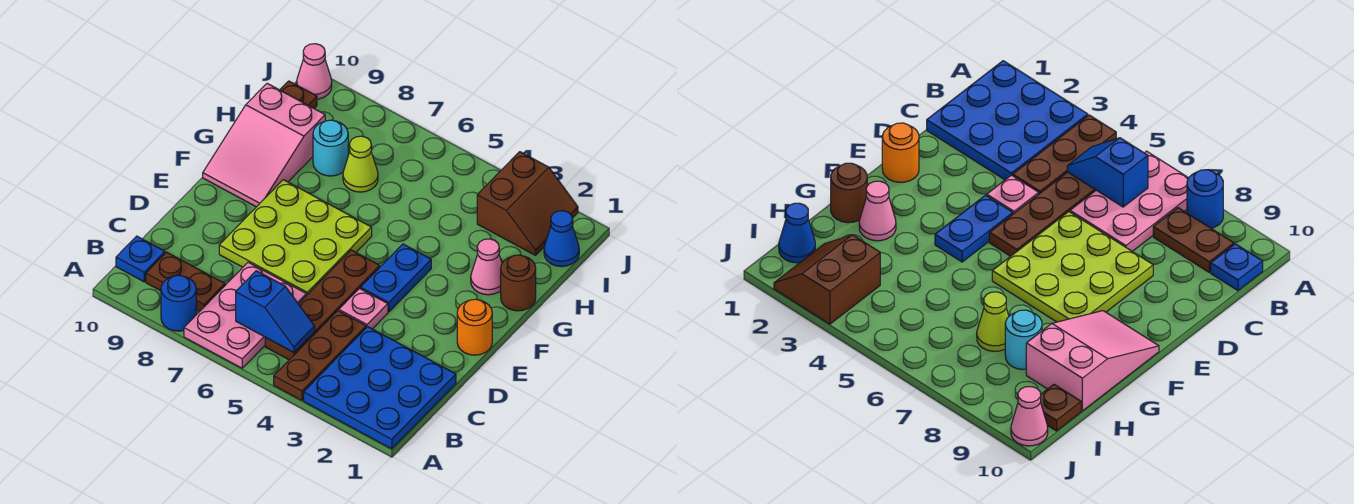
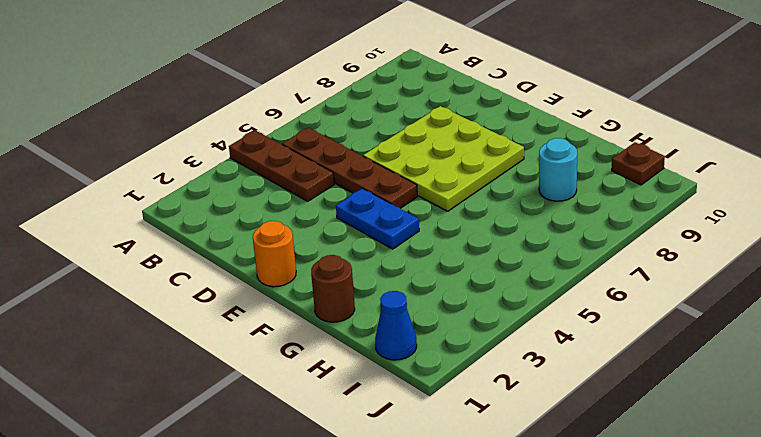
none -> blue plate A1:C3 level 1
none -> pink plate A6:C7 level 1
none -> blue round brick A8 level 1

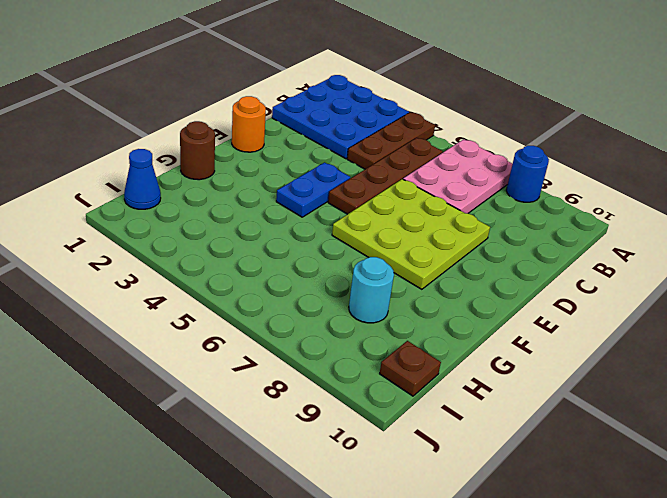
none -> brown plate B8:B9 level 1
none -> blue plate B10 level 1
none -> pink plate D4 level 1

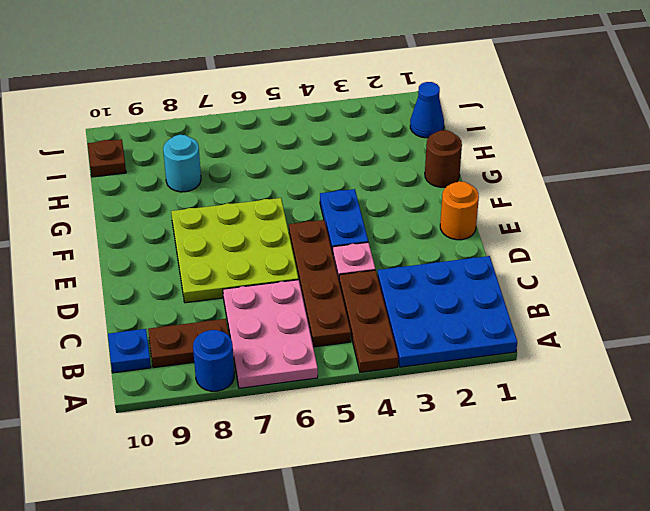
none -> pink slope F9:H10 level 1 top H
none -> pink cone G2 level 1
none -> lime cone H7 level 1

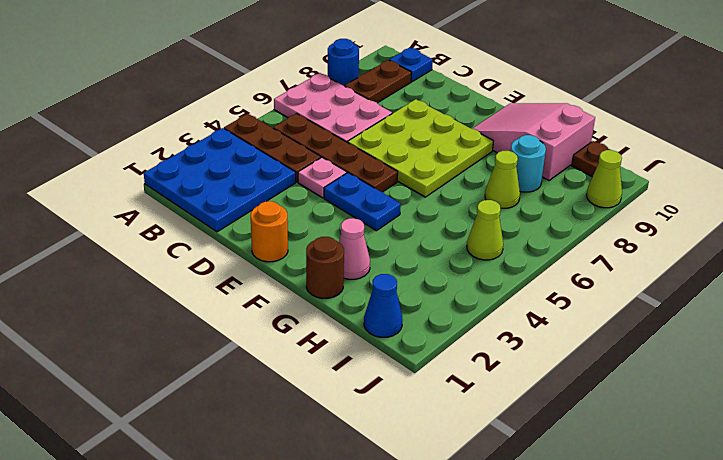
lime cone I5 level 1 -> none
lime cone J9 level 1 -> none
none -> brown slope I2:J3 level 1 top 3
none -> pink cone J10 level 1
none -> blue slope B5:B6 level 2 top 6

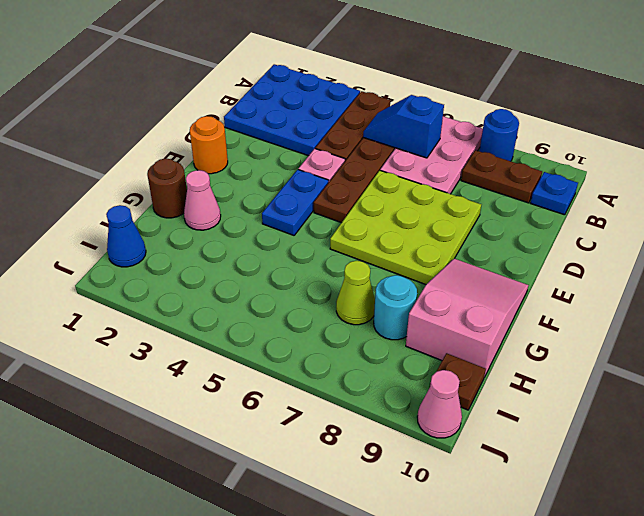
none -> brown slope I2:J3 level 1 top 3

